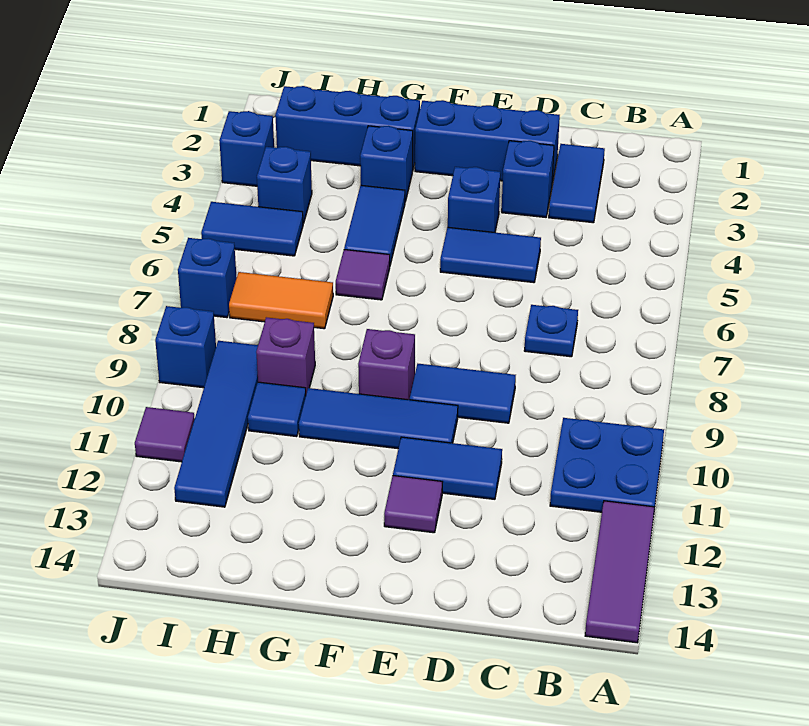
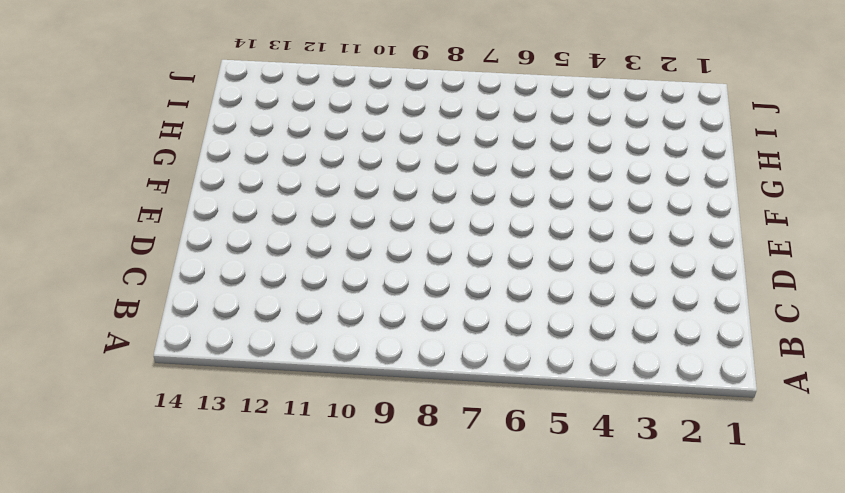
none -> blue plate A10:B11 level 1
none -> purple tile A12:A14 level 1
none -> blue tile C2:C3 level 1

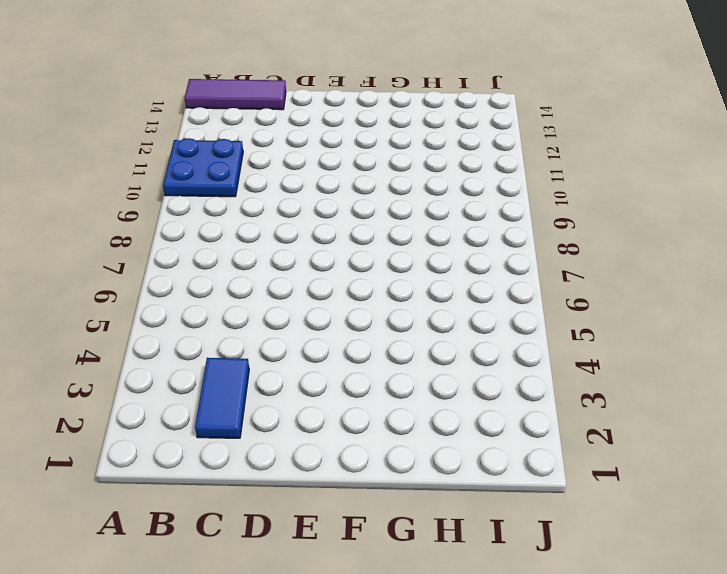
purple tile A14:C14 level 1 -> purple tile A12:A14 level 1
none -> blue plate C7 level 1
none -> blue brick D2:F2 level 1
none -> blue brick D3 level 1

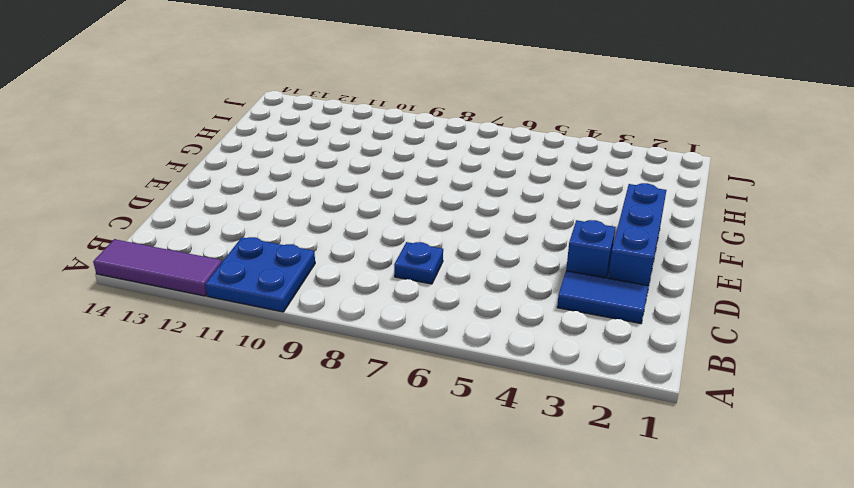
none -> blue tile D5:E5 level 1
none -> blue tile D9:E9 level 1
none -> blue tile D11:E11 level 1

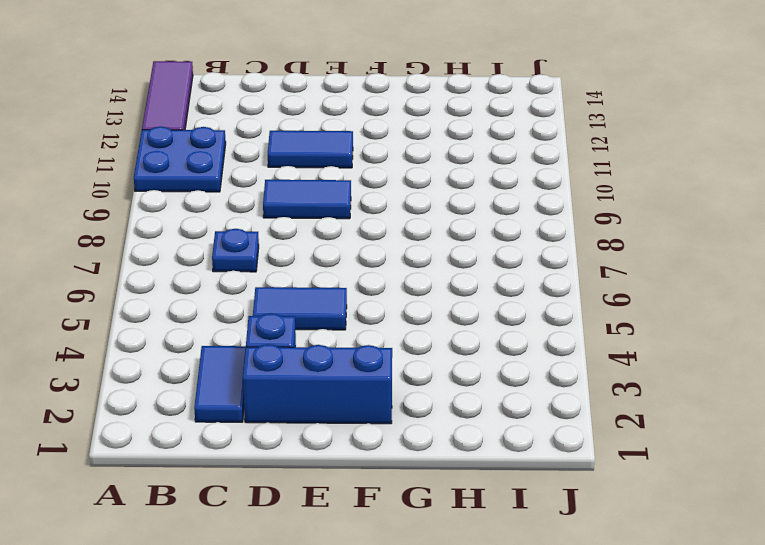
none -> blue brick E4 level 1
none -> blue tile E10:G10 level 1
none -> purple tile E12 level 1

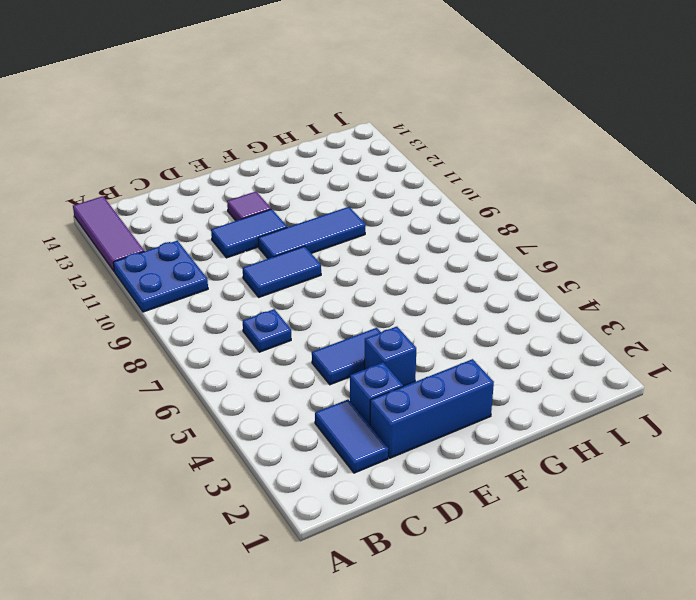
none -> purple brick F9 level 1
none -> blue brick G2:I2 level 1
none -> blue brick G3 level 1

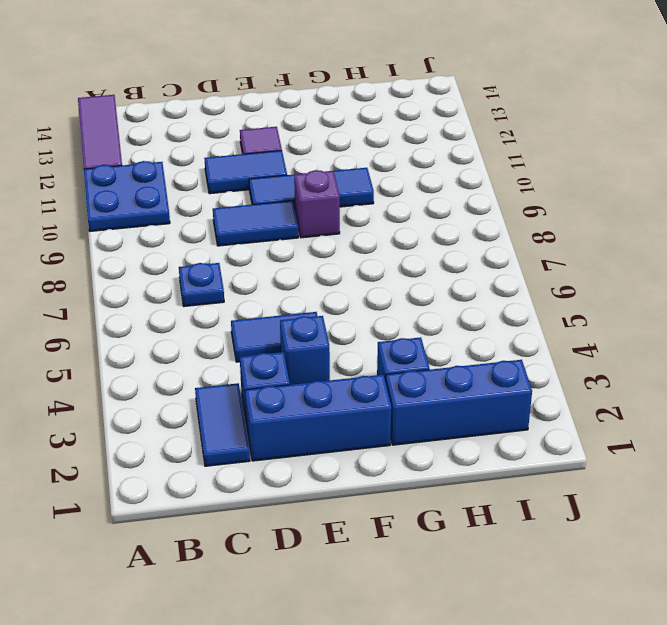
none -> blue tile G4:G5 level 1
none -> purple tile G6 level 1
none -> orange tile H7:I7 level 1

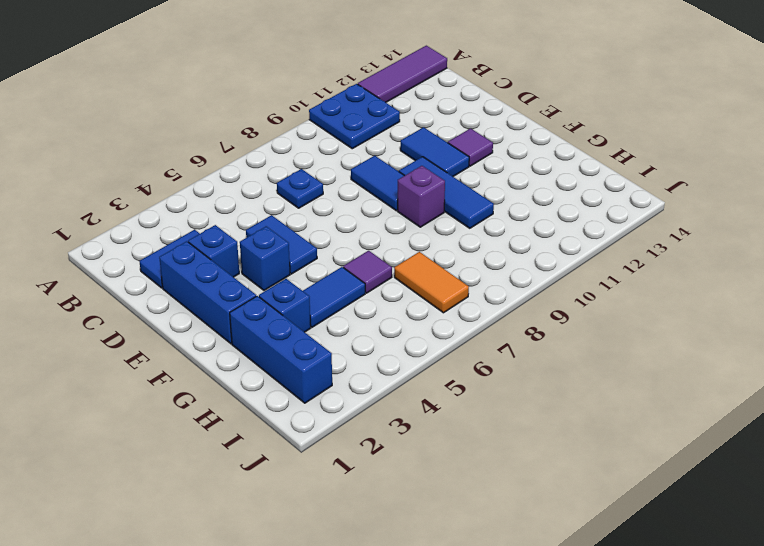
none -> purple brick H9 level 1
none -> blue tile H10 level 1
none -> blue brick I4 level 1

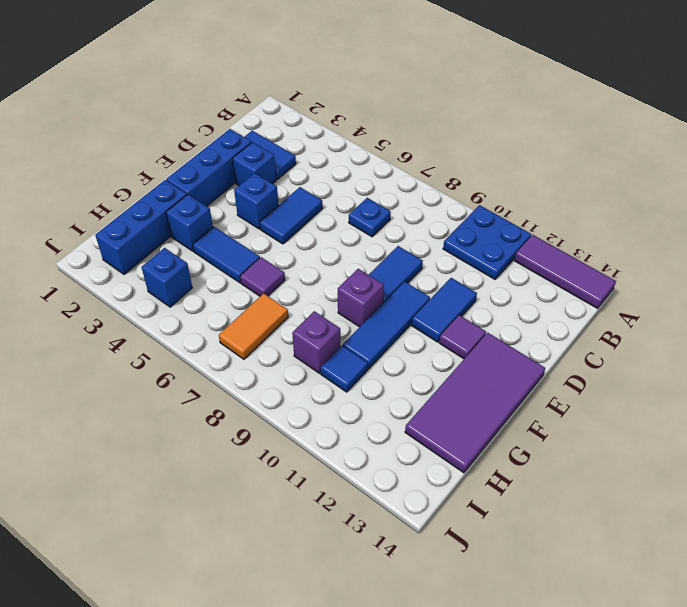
purple tile E13:H14 level 1 -> none
none -> blue tile I5:J5 level 1
none -> blue tile I9:I12 level 1
none -> blue brick J3 level 1

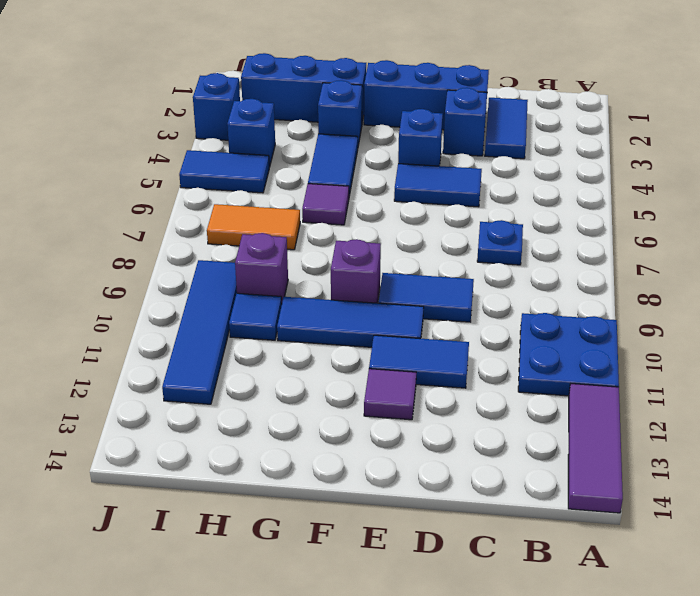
none -> blue brick J7 level 1
none -> blue brick J9 level 1
none -> purple tile J11 level 1

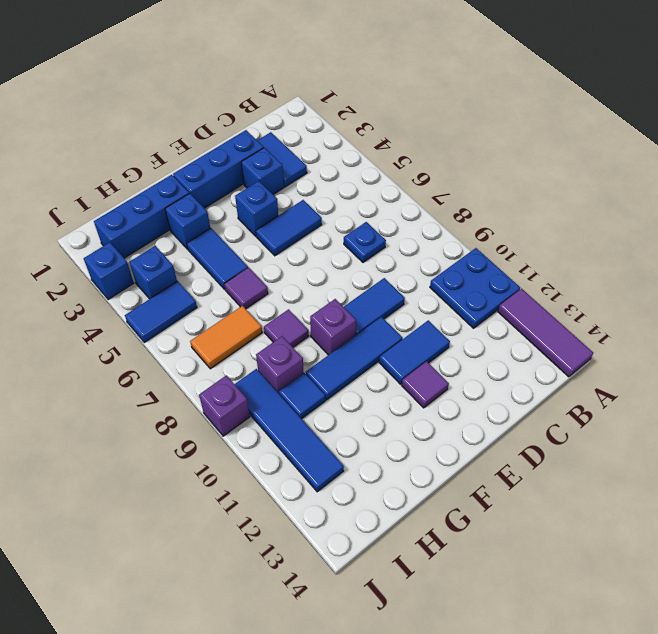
purple tile G8 level 1 -> purple tile J11 level 1
purple brick J9 level 1 -> blue brick J9 level 1
none -> blue brick J7 level 1

